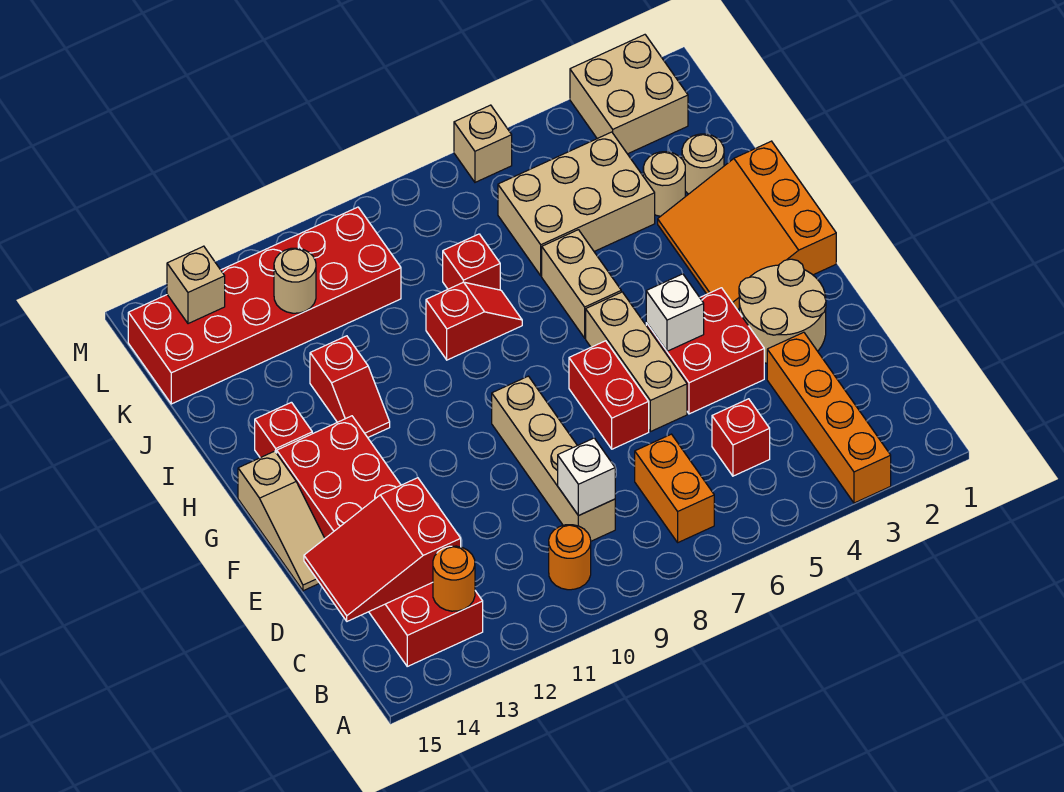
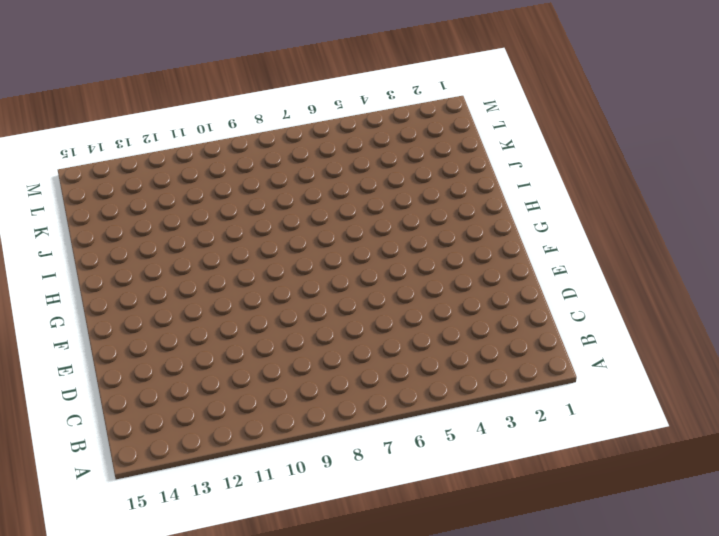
none -> orange brick A3:D3 level 1
none -> orange brick B7:C7 level 1
none -> orange round brick B10 level 1

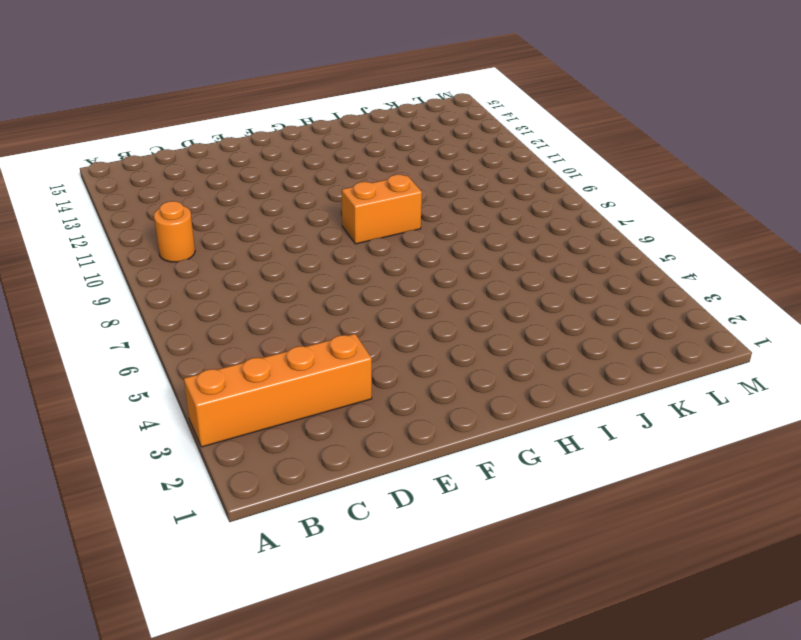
orange brick G9:H9 level 1 -> orange brick B7:C7 level 1
none -> red brick B13:G14 level 1
none -> red brick C5 level 1
none -> tan brick C9:F9 level 1

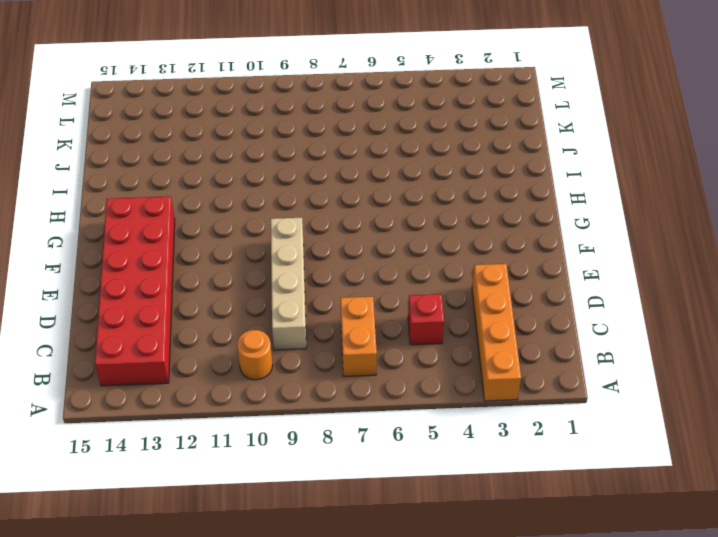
none -> tan round brick E2:F3 level 1
none -> red brick E4:F5 level 1
none -> tan brick E6:G6 level 1

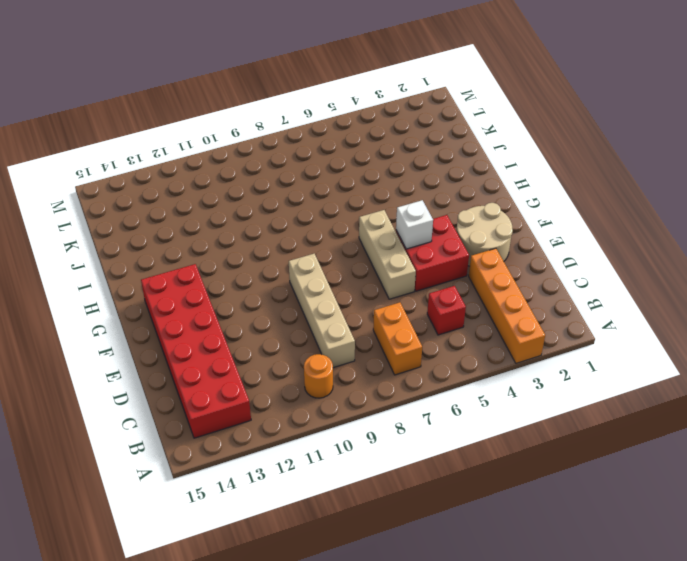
none -> red brick E7:F7 level 1
none -> tan slope E15:G15 level 1 top G
none -> orange slope G1:I3 level 1 top 1

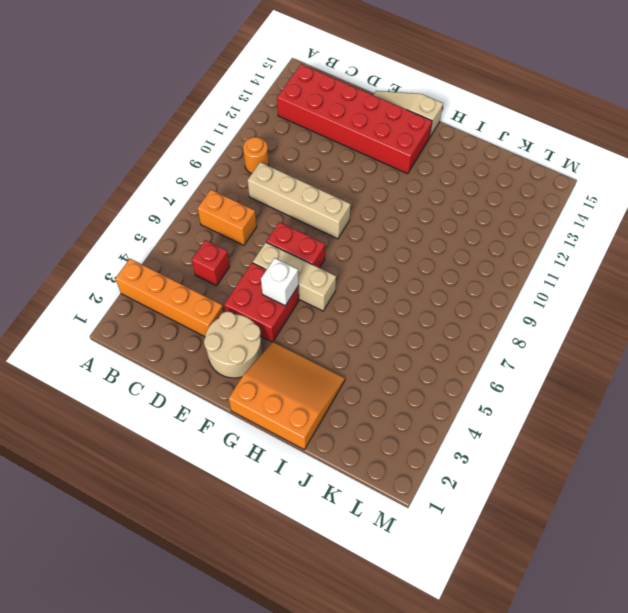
none -> tan brick H6:I6 level 1
none -> red slope H12:I12 level 1 top I
none -> red brick H14 level 1

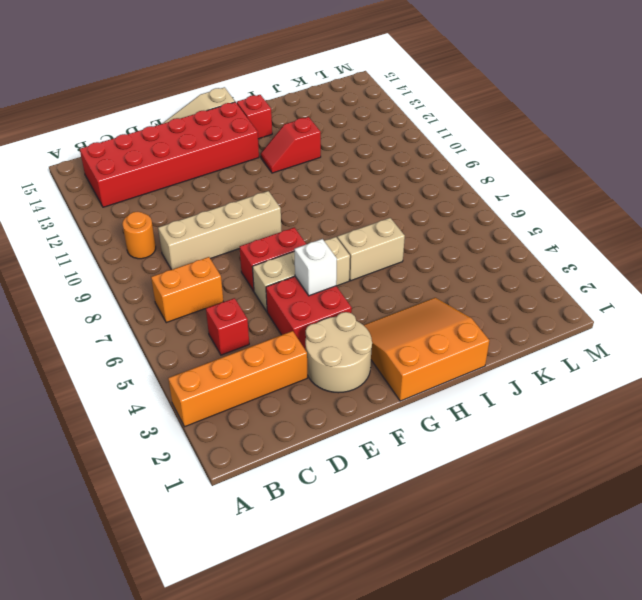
none -> red slope I8:I9 level 1 top 9
none -> tan round brick J2 level 1
none -> tan round brick J3 level 1

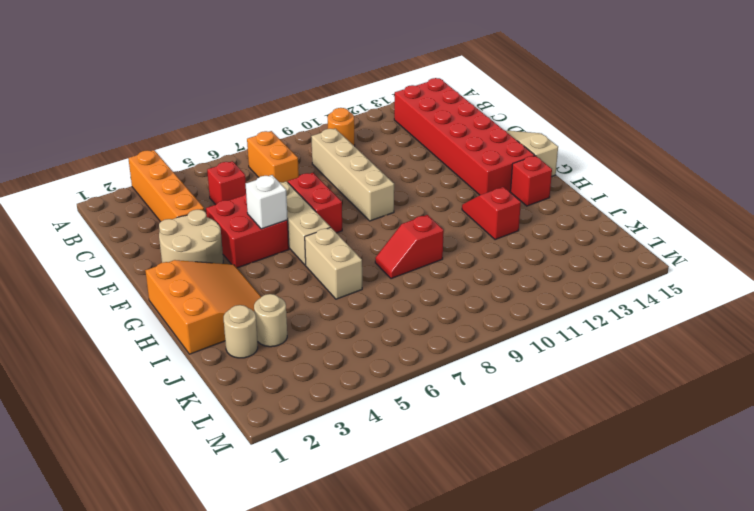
none -> tan brick J4:K6 level 1
none -> red brick J8 level 1
none -> red brick K10:L15 level 1

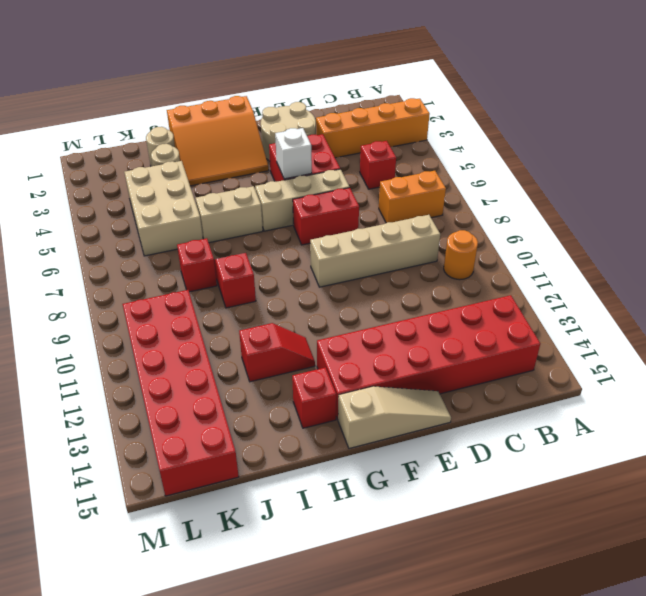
none -> tan brick L2:M3 level 1
none -> tan brick M6 level 1
none -> orange round brick B13 level 2

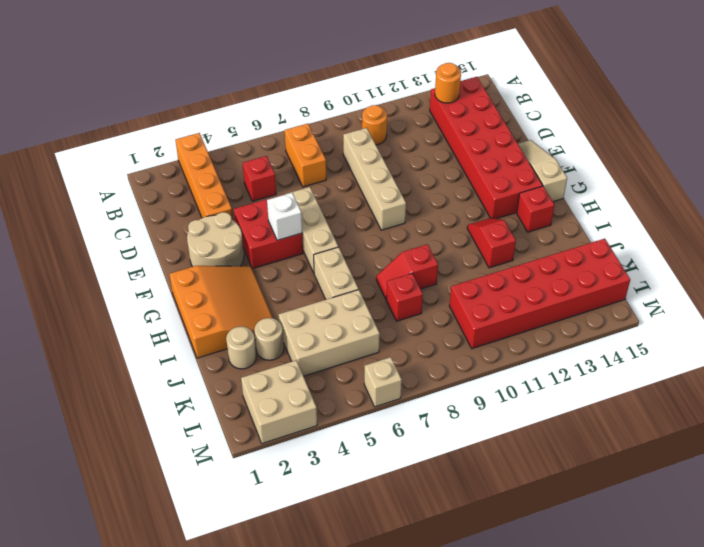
none -> red brick E7:F7 level 1
none -> white brick C9 level 2
none -> red slope C13:D15 level 2 top 13

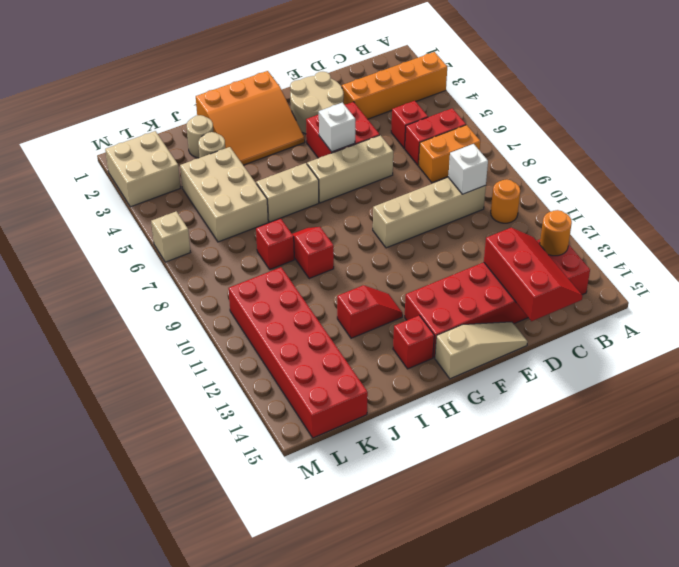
red brick B6:C6 level 1 -> red brick E7:F7 level 1
red slope C13:D15 level 2 top D -> red slope C13:D15 level 2 top 13
none -> tan round brick K12 level 2
none -> tan brick L14 level 2

